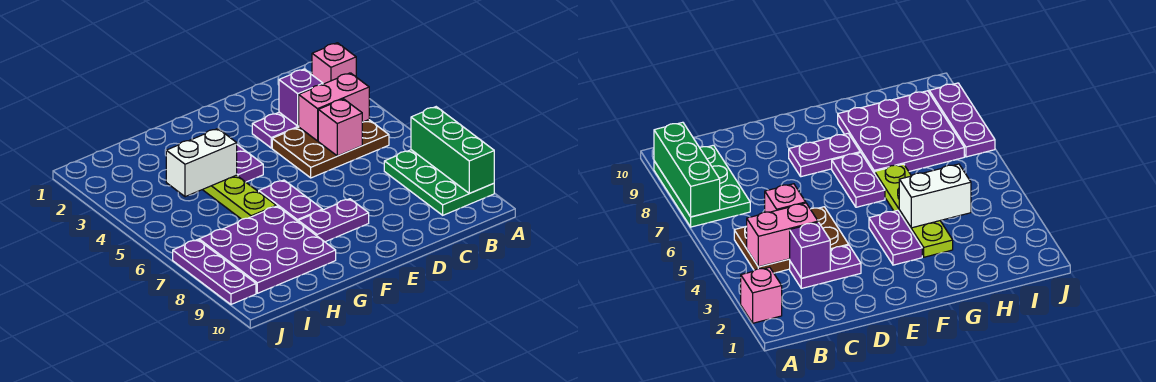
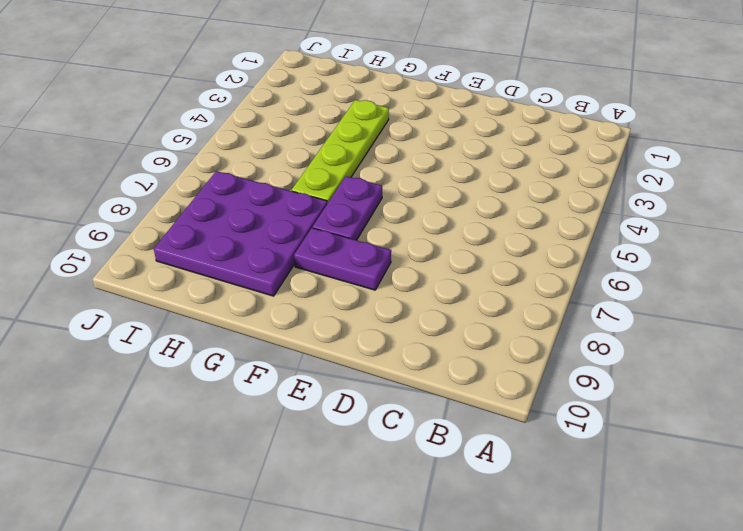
none -> pink brick A2 level 1
none -> green plate A7:B9 level 1
none -> brown plate B4:D5 level 1

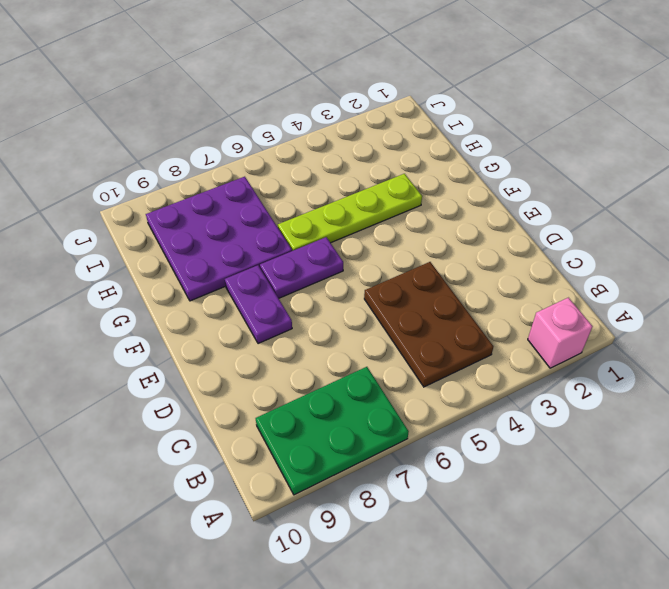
none -> purple plate C3:D3 level 1
none -> purple plate F3:F4 level 1
none -> purple plate J7:J9 level 1

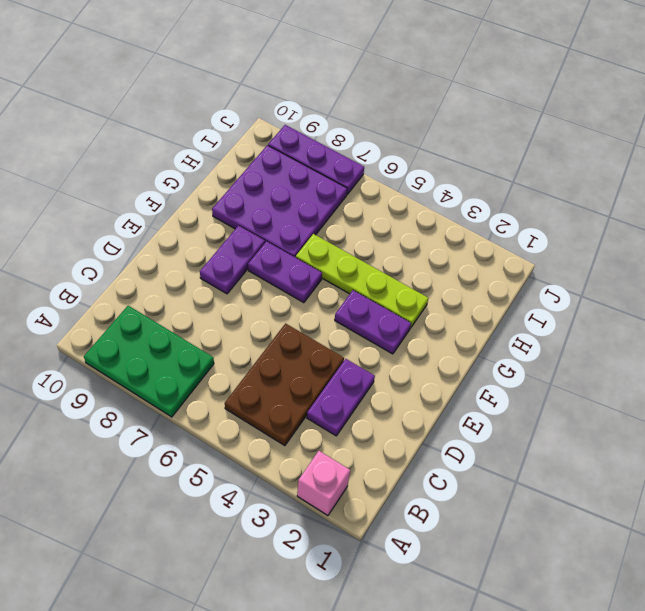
none -> green brick A7:A9 level 2
none -> pink brick B4:C4 level 2
none -> purple brick C3 level 2

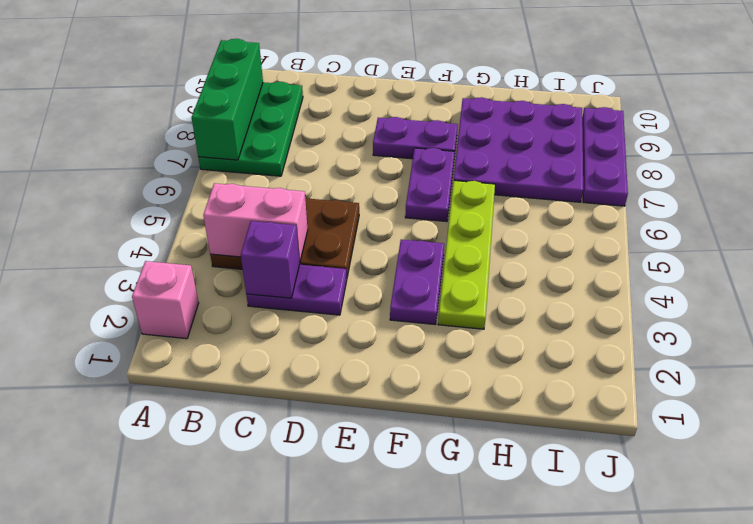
none -> pink brick C5 level 2
none -> white brick G4:H4 level 2

